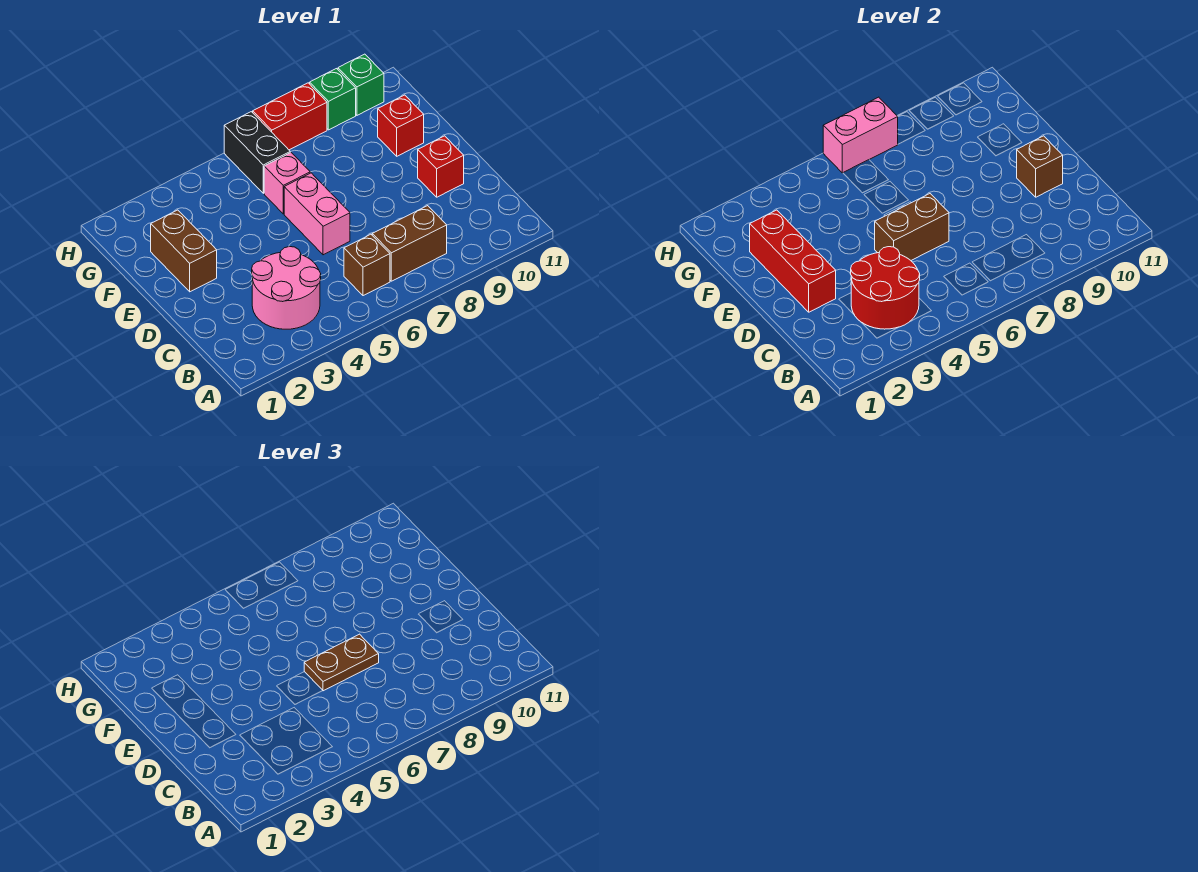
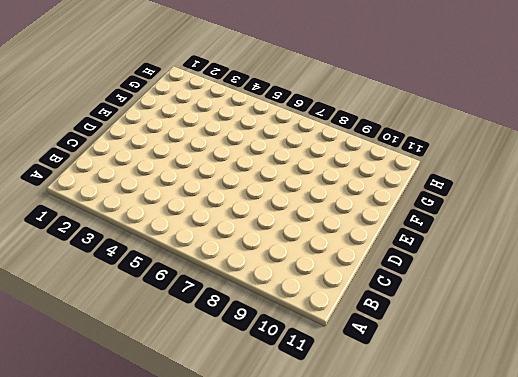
none -> pink round brick B3:C4 level 1
none -> brown brick B6 level 1
none -> brown brick B7:B8 level 1

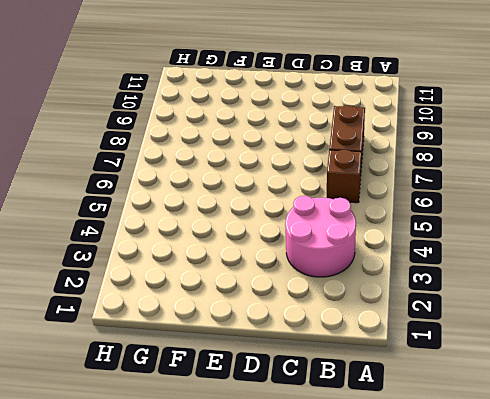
none -> pink brick D6:E6 level 1
none -> red brick D10 level 1
none -> brown brick E2:F2 level 1

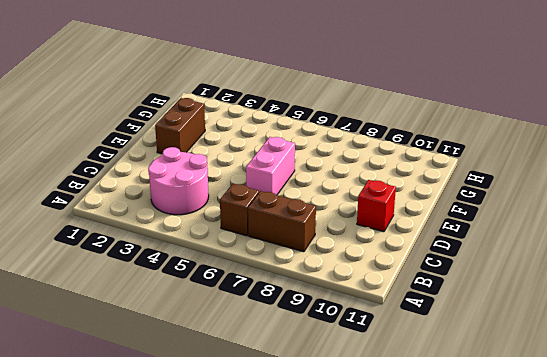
none -> pink brick F6 level 1
none -> red brick F10 level 1
none -> black brick G6:H6 level 1

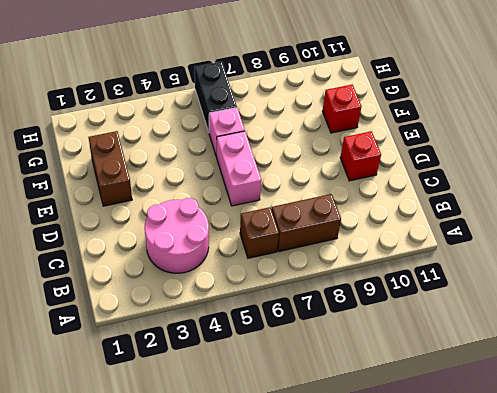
none -> red brick H7:H8 level 1
none -> green brick H9 level 1
none -> green brick H10 level 1

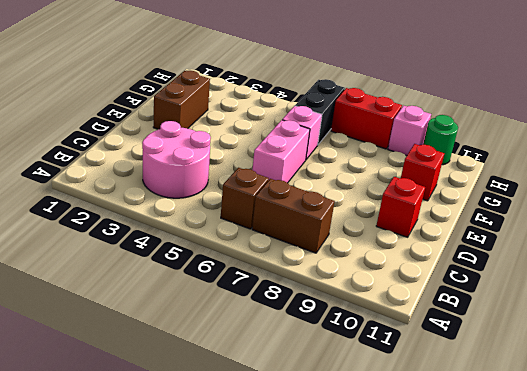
pink brick H9 level 1 -> green brick H9 level 1
green round brick H10 level 1 -> green brick H10 level 1
none -> red round brick B3:C4 level 2
none -> red brick D2:F2 level 2
none -> brown brick D5:D6 level 2

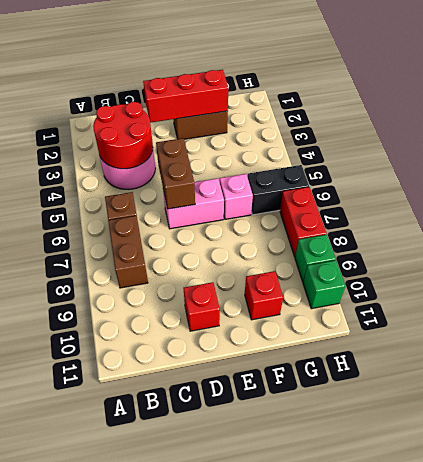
none -> brown brick D10 level 2
none -> pink brick H6:H7 level 2
none -> brown plate D6:D7 level 3

